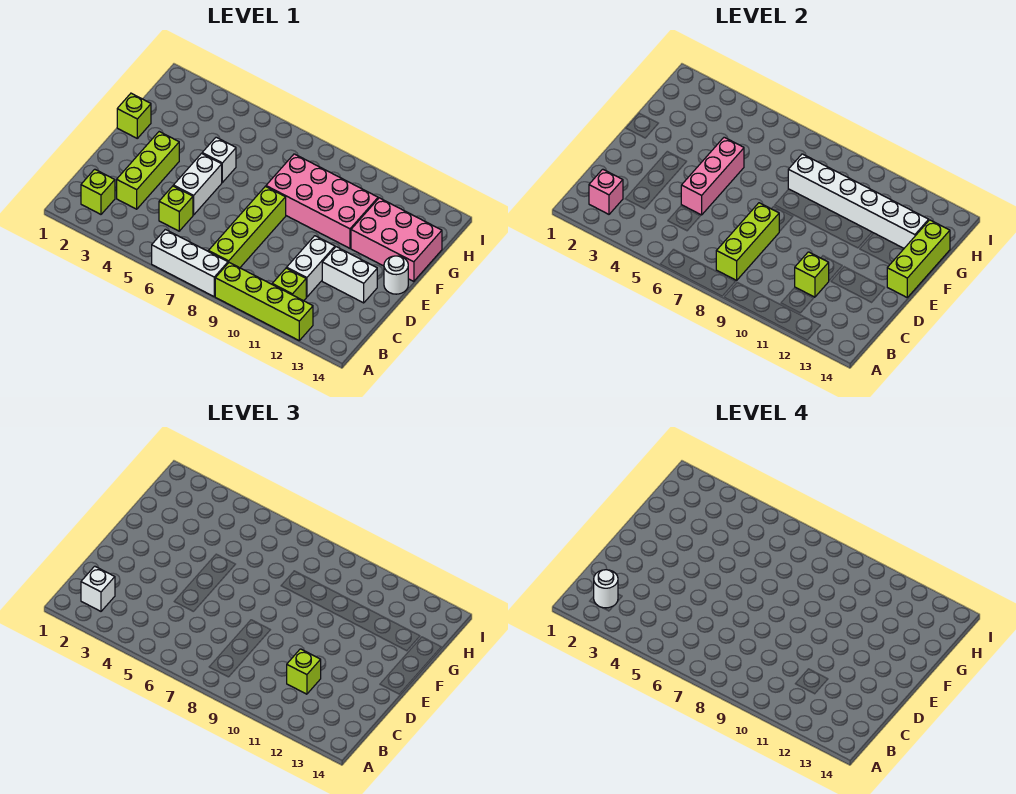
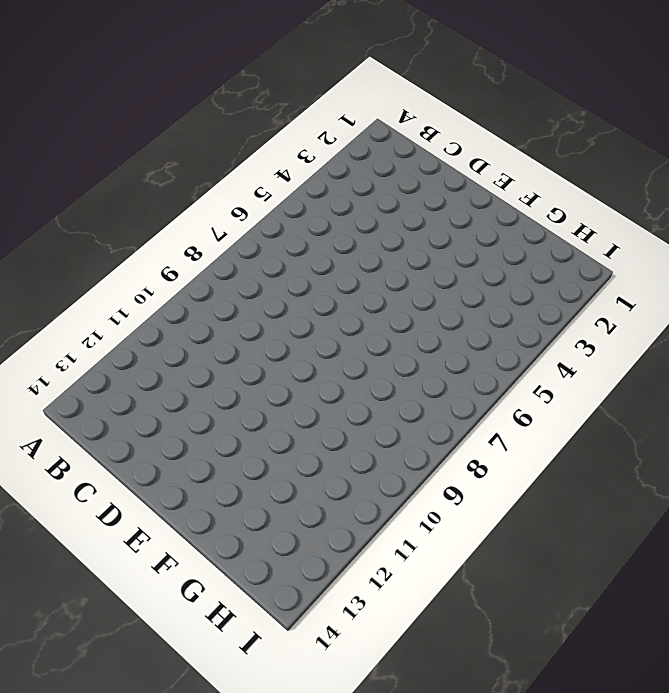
none -> white brick A6:A8 level 1
none -> lime brick A9:A12 level 1
none -> lime brick B2 level 1

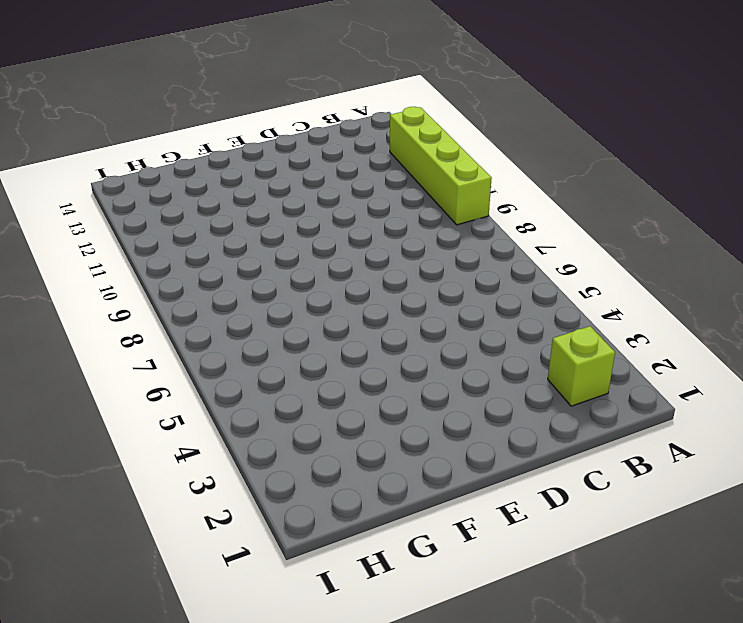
none -> white brick A6:A8 level 1
none -> lime brick B8:E8 level 1
none -> lime brick B11 level 1

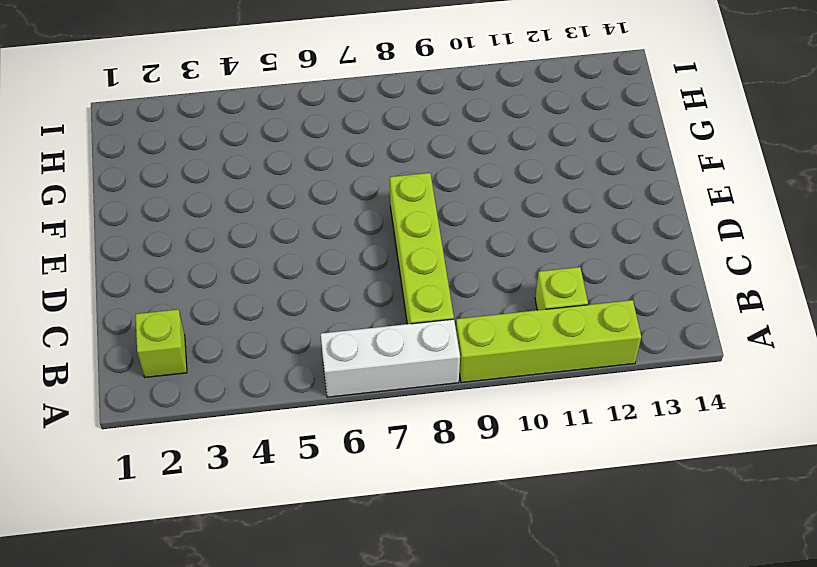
none -> lime brick C3:E3 level 1
none -> lime brick C5 level 1
none -> white brick C11:D11 level 1

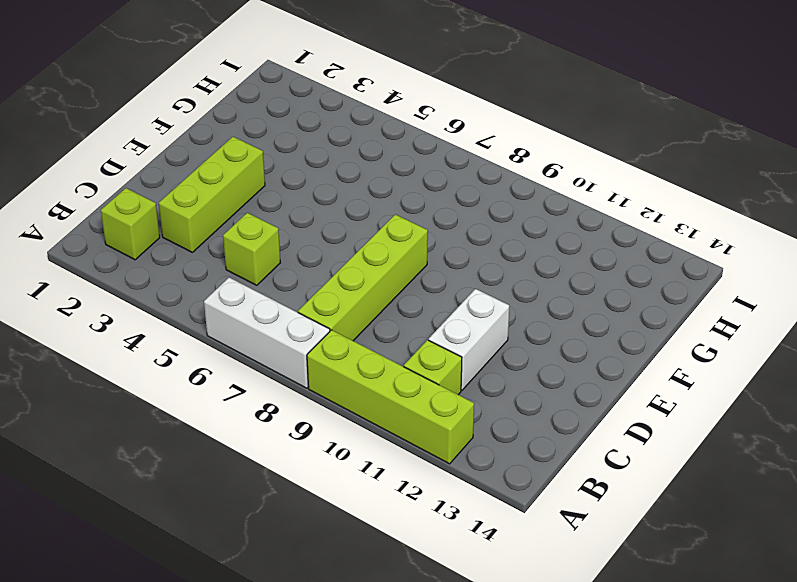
none -> white brick D5:E5 level 1
none -> white brick D12:D13 level 1
none -> white round brick E14 level 1

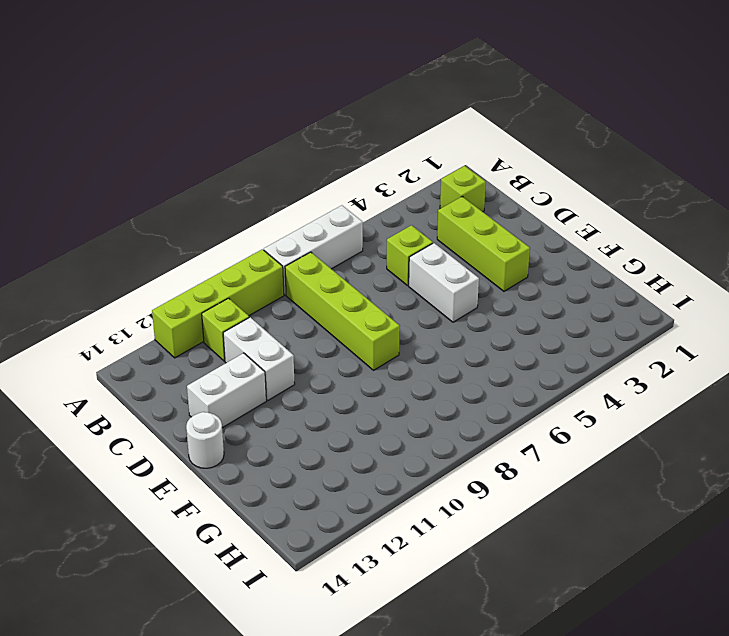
none -> lime brick F1 level 1
none -> white brick F5 level 1
none -> pink brick F8:G11 level 1

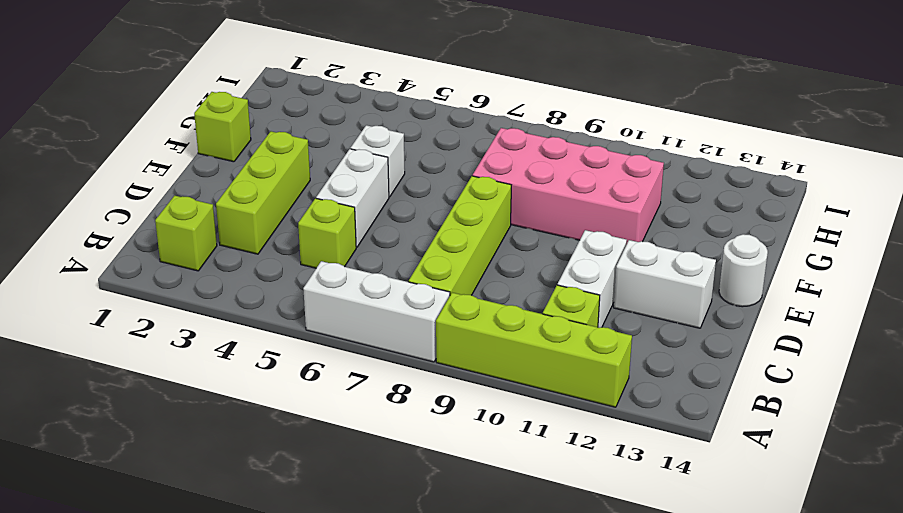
none -> pink brick F12:G14 level 1
none -> pink brick B2 level 2
none -> lime brick B8:D8 level 2

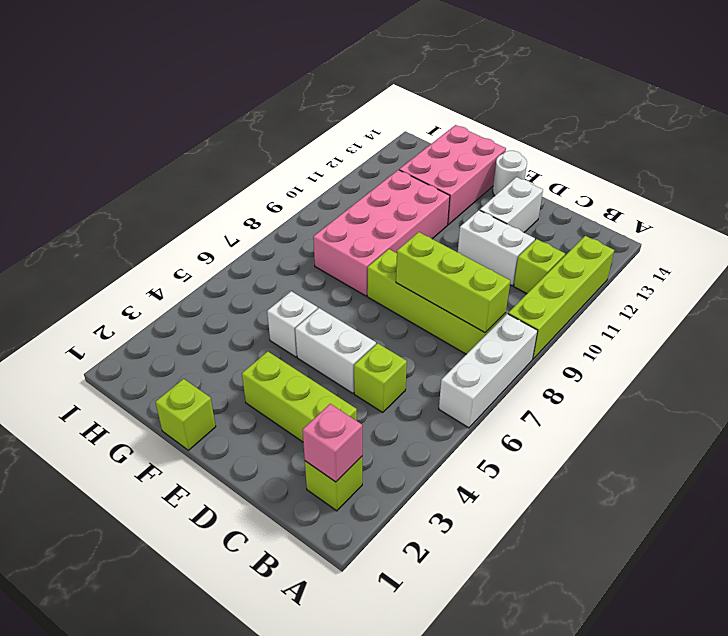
none -> lime brick C11 level 2
none -> pink brick D5:F5 level 2
none -> lime brick E14:G14 level 2

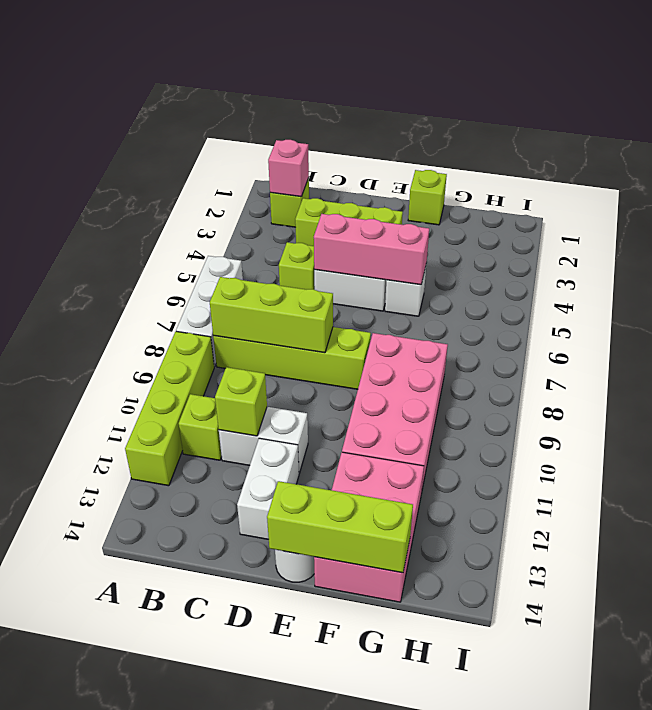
none -> white brick G8:G13 level 2
none -> white brick B2 level 3
none -> lime brick C11 level 3

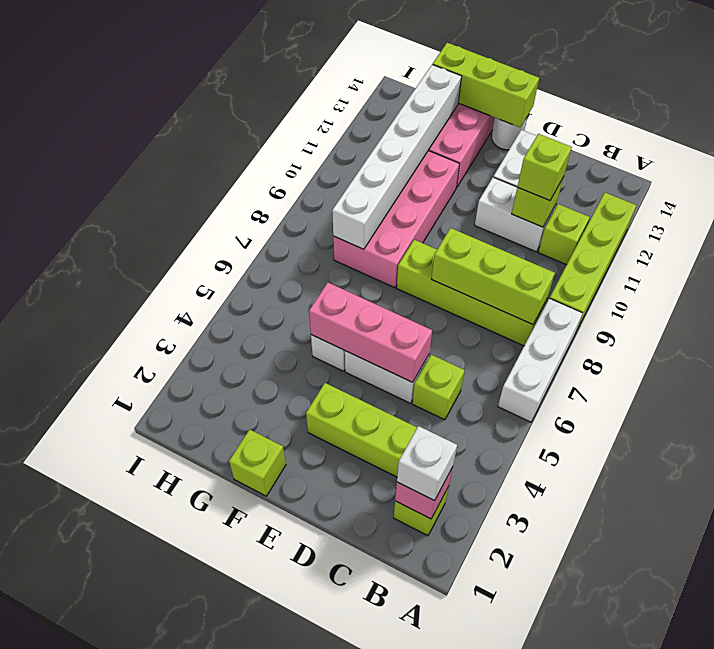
none -> white round brick B2 level 4

